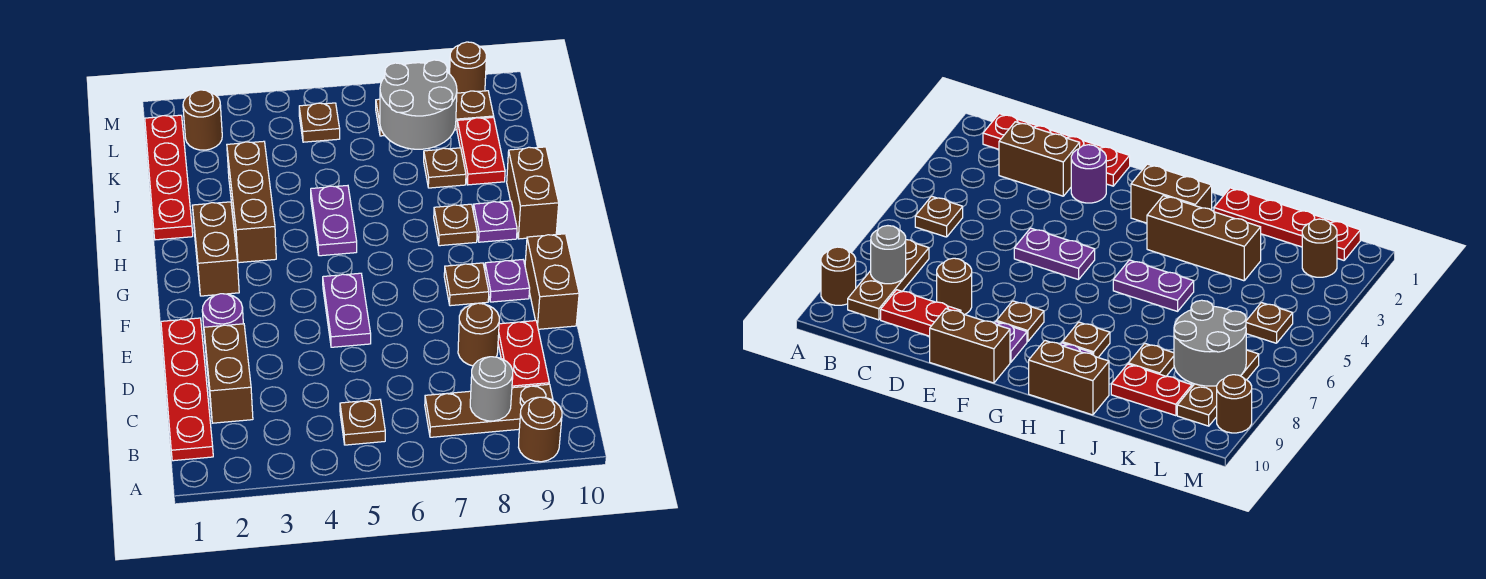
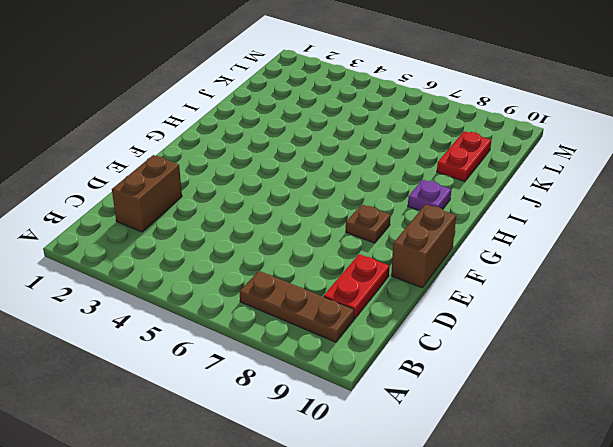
none -> brown round brick A9 level 1
none -> red plate B1:E1 level 1
none -> brown plate B5 level 1

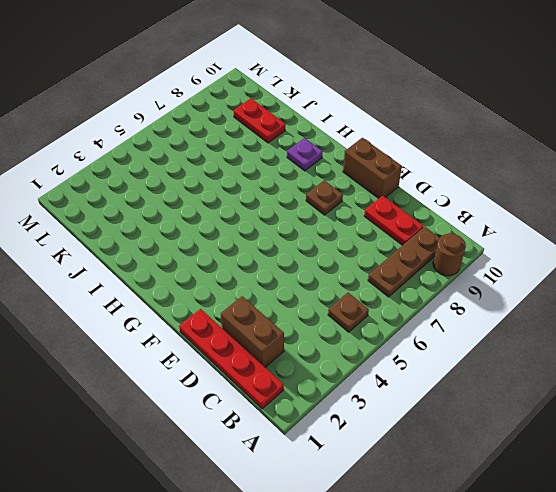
none -> brown round brick D8 level 1
none -> purple round brick E2 level 1
none -> purple plate E5:F5 level 1

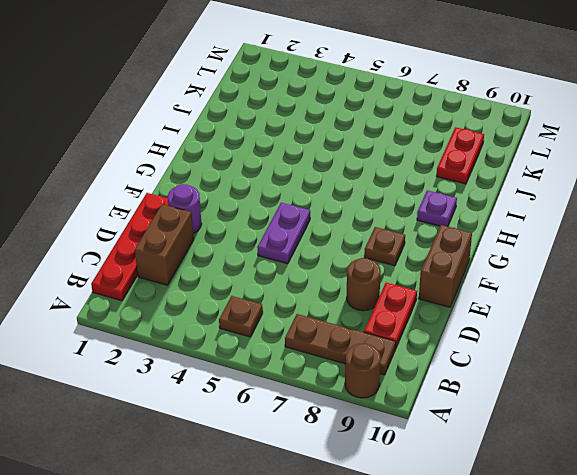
none -> purple plate F9 level 1
none -> brown brick G2:H2 level 1
none -> brown brick H3:J3 level 1

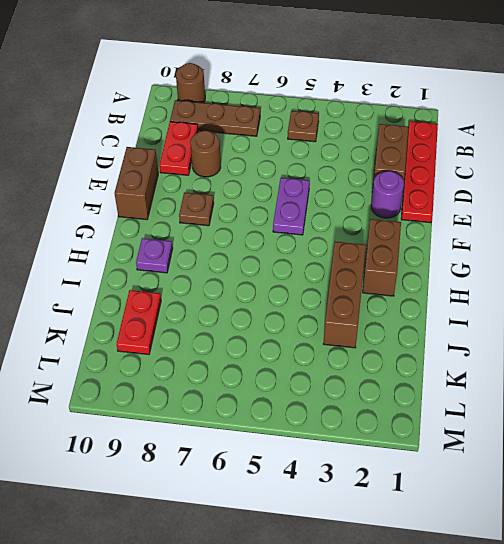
none -> purple plate F9 level 1
none -> purple plate H5:I5 level 1
none -> brown plate H8 level 1

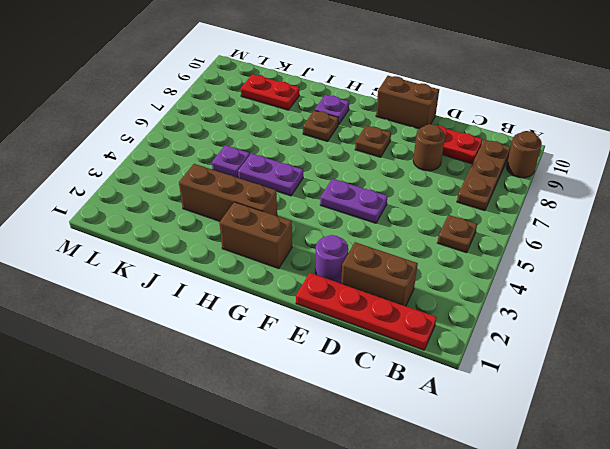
purple plate J5 level 1 -> purple plate F9 level 1
none -> brown brick H10:I10 level 1
none -> red plate I1:L1 level 1
none -> brown plate J8 level 1

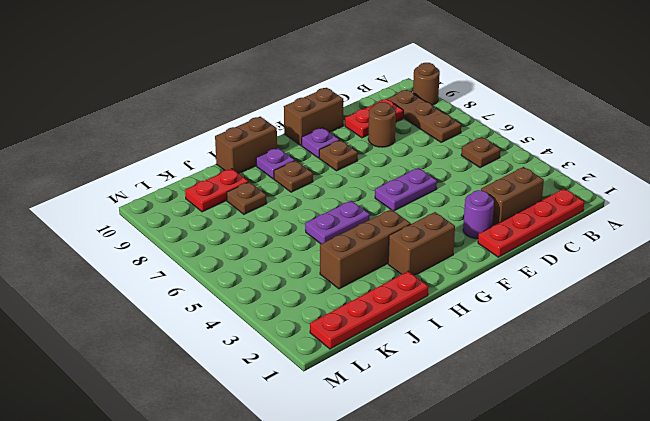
none -> brown round brick L2 level 1
none -> brown plate L5 level 1
none -> brown plate L7:L9 level 1

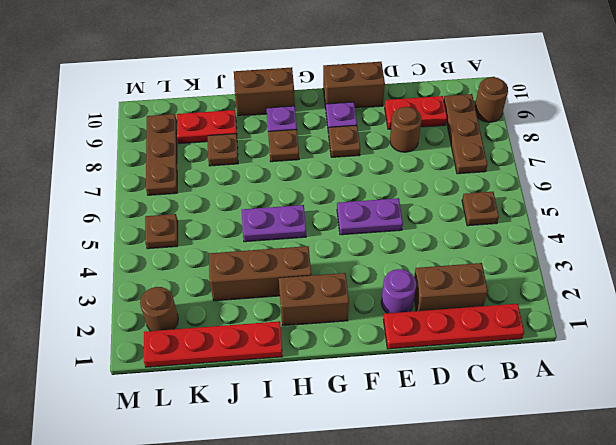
none -> brown round brick M9 level 1
none -> grey round brick B8 level 2
none -> grey round brick K7:L8 level 2

